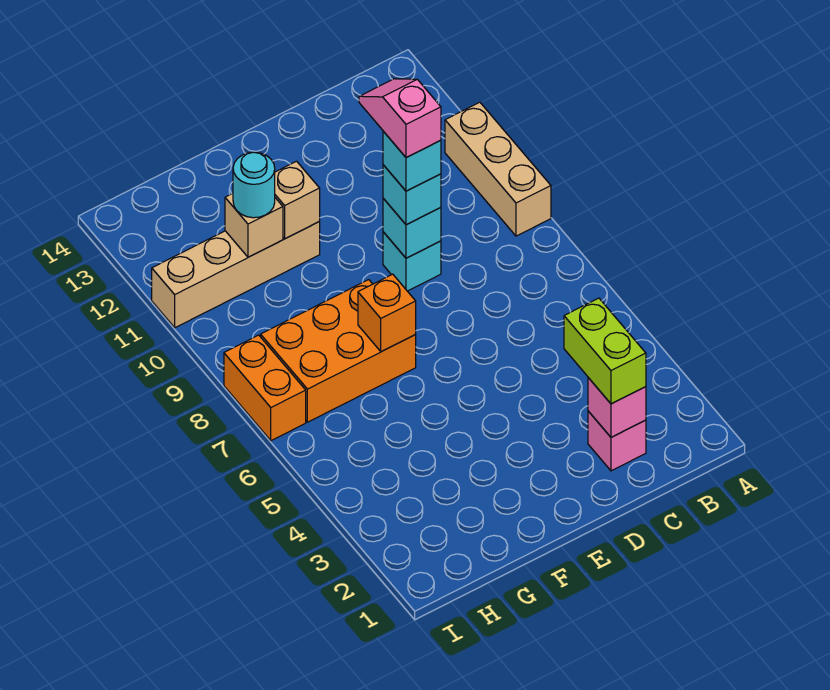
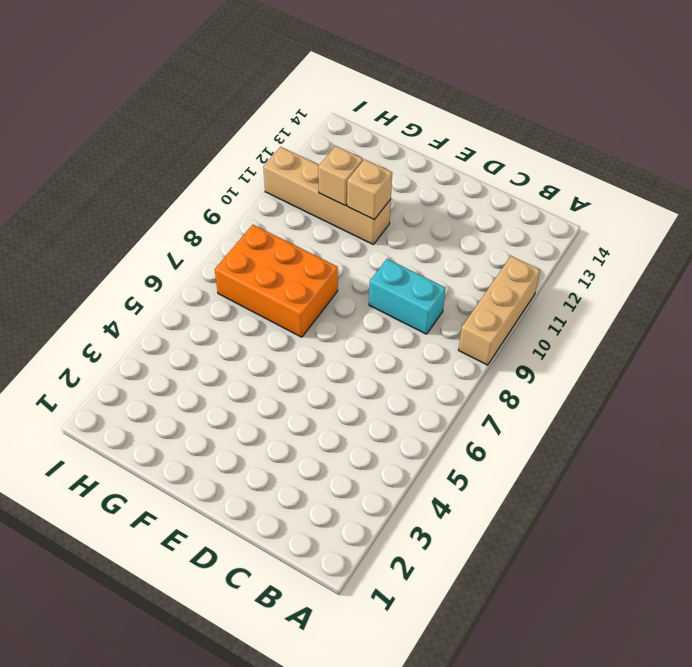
cyan brick C9:D9 level 1 -> cyan brick D9 level 1
none -> pink brick C2 level 1
none -> orange brick I7:I8 level 1
none -> pink brick C2 level 2

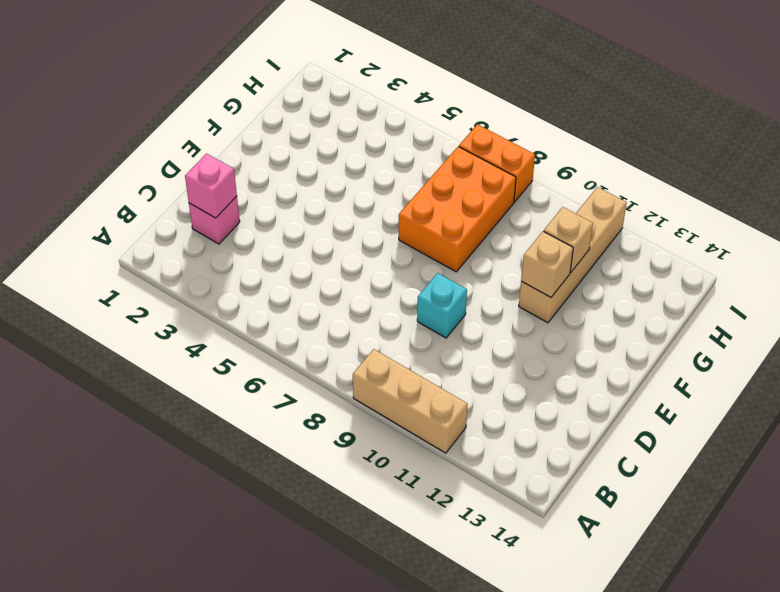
none -> cyan brick D9 level 2
none -> orange brick F7 level 2
none -> lime brick C2:C3 level 3

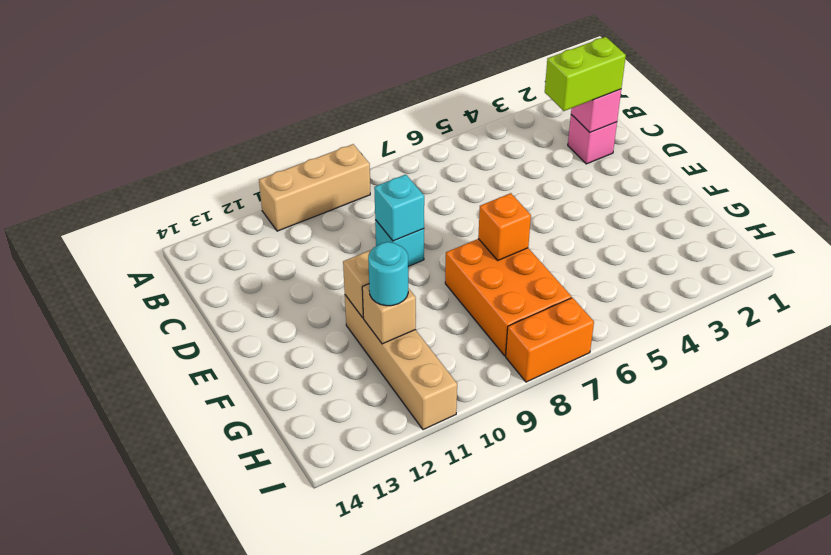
none -> cyan brick D9 level 3
none -> cyan brick D9 level 4
none -> pink slope D9:D10 level 5 top 9

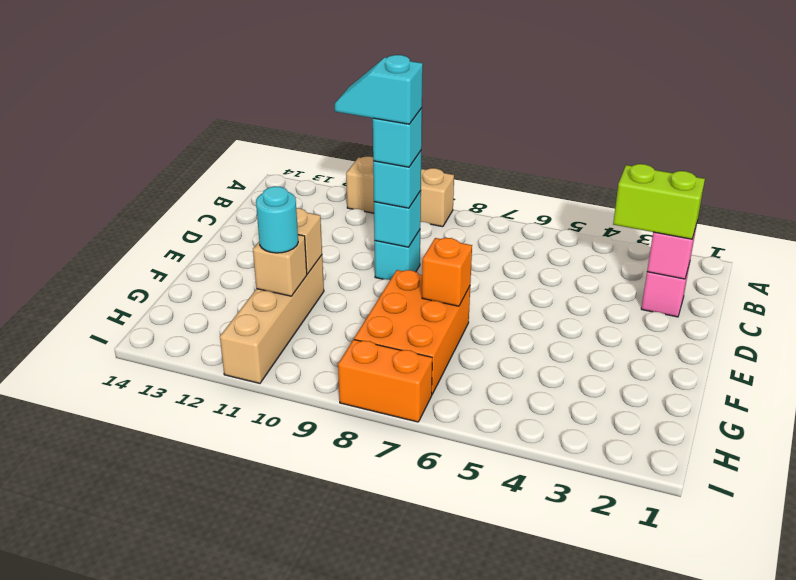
cyan slope D9:D10 level 5 top 9 -> pink slope D9:D10 level 5 top 9

